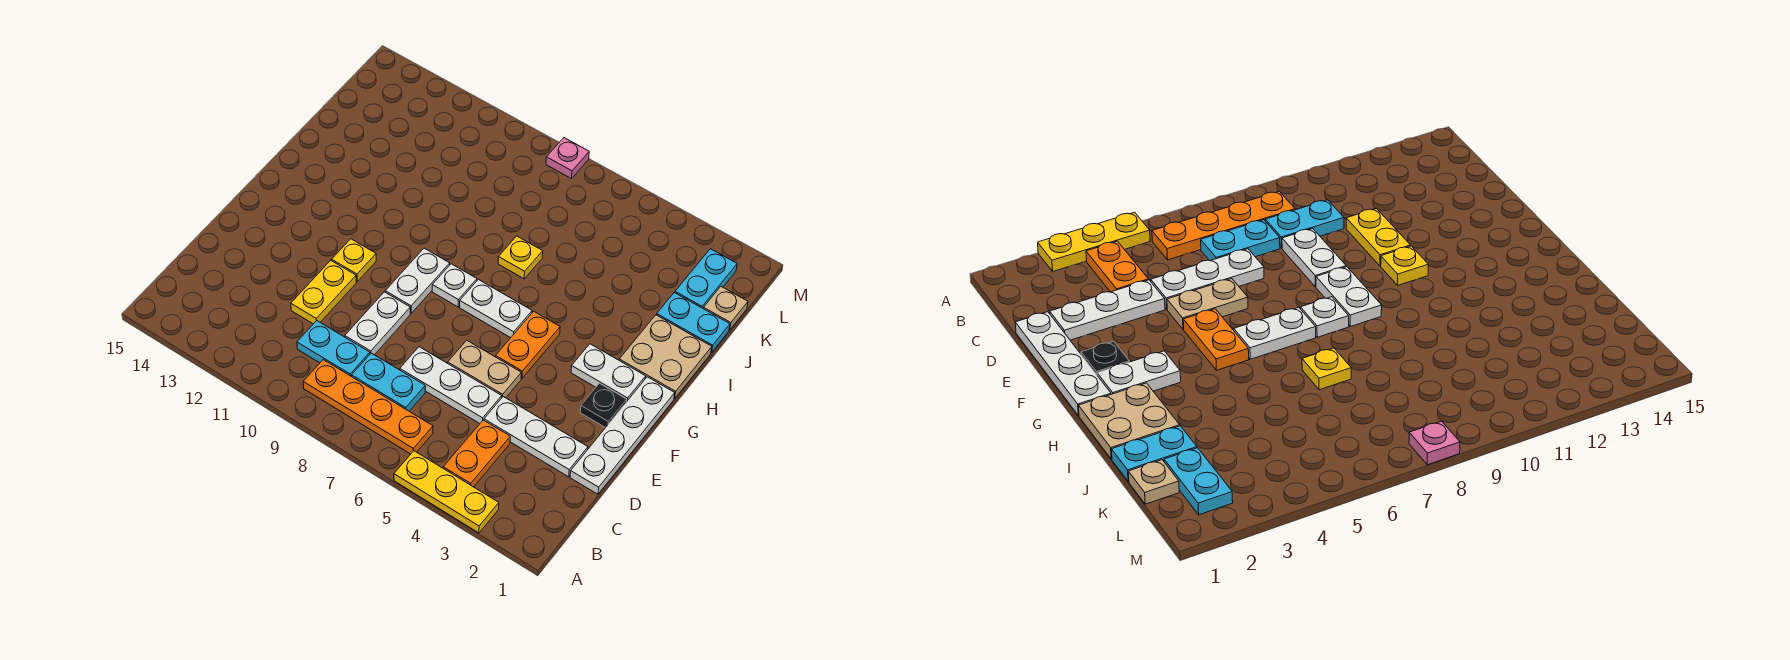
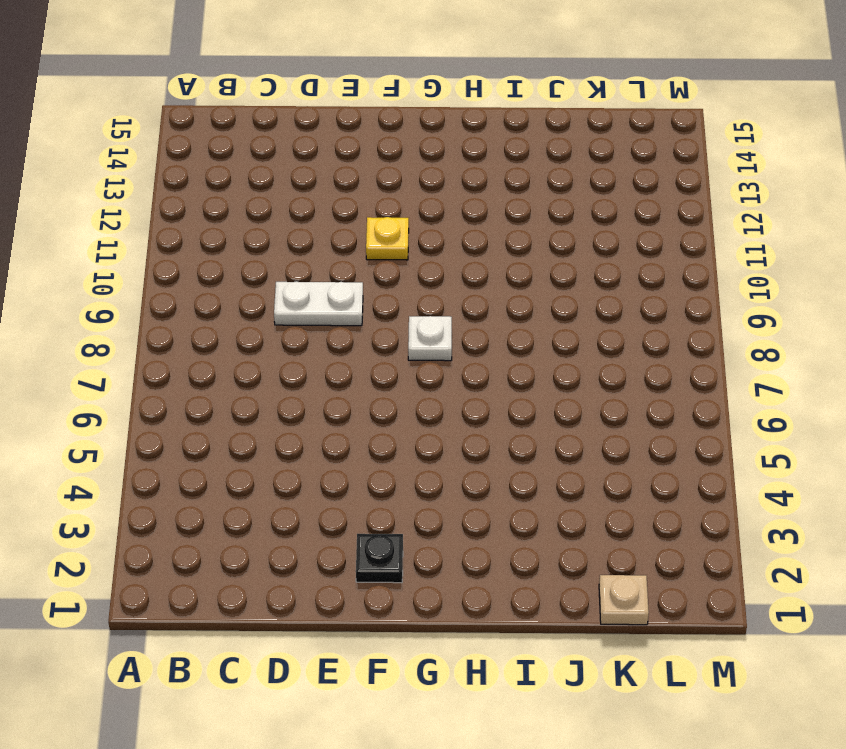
none -> yellow plate A3:A5 level 1
none -> orange plate B4:C4 level 1
none -> orange plate B6:B9 level 1

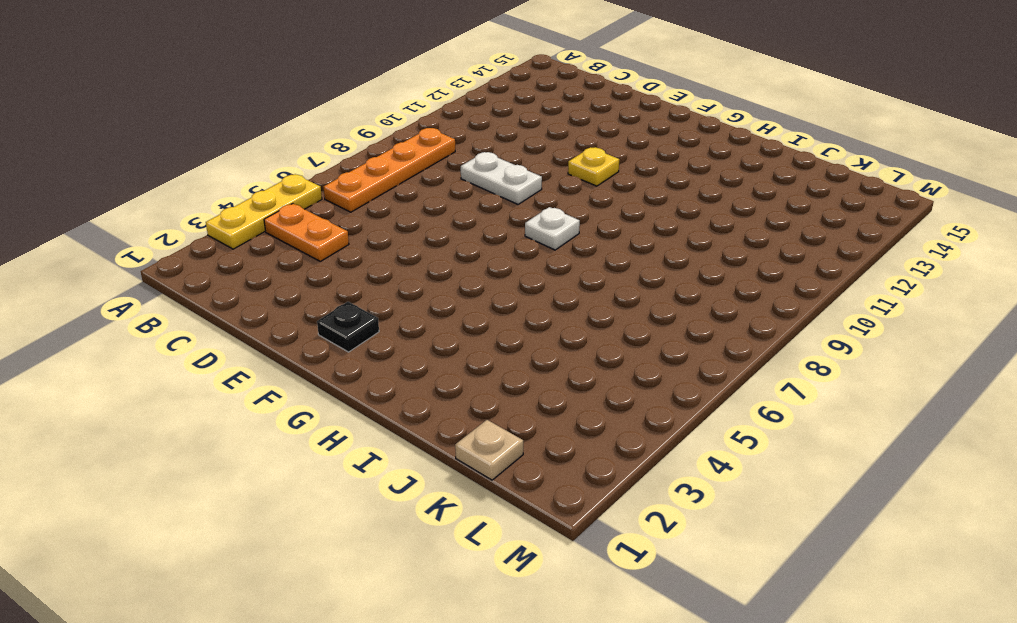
none -> cyan plate C7:C8 level 1
none -> cyan plate C9:C10 level 1
none -> white plate D1:G1 level 1

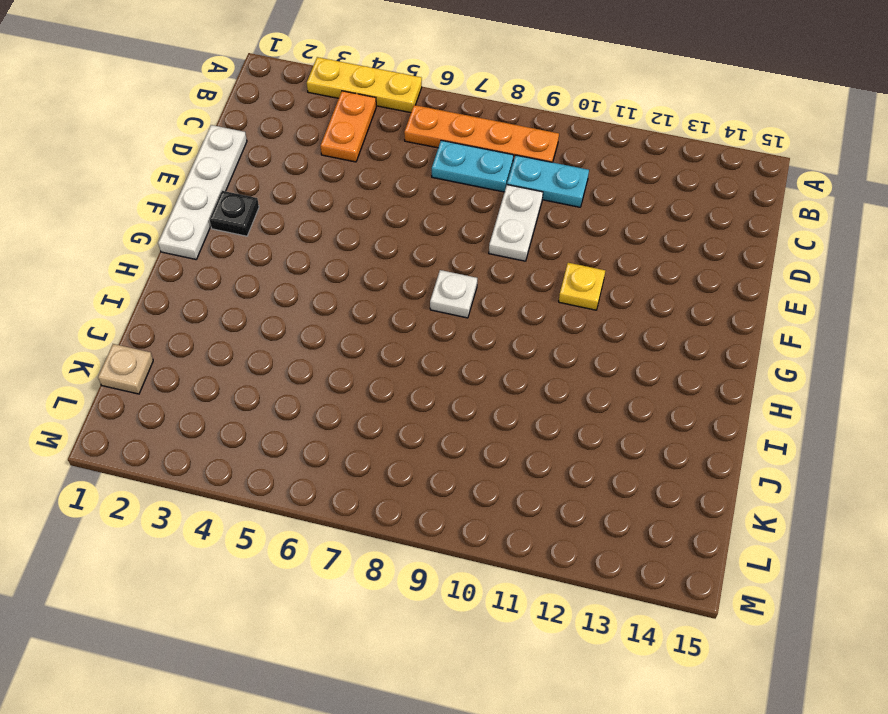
none -> white plate D2:D4 level 1
none -> white plate D5:D7 level 1
none -> yellow plate D11:E11 level 1

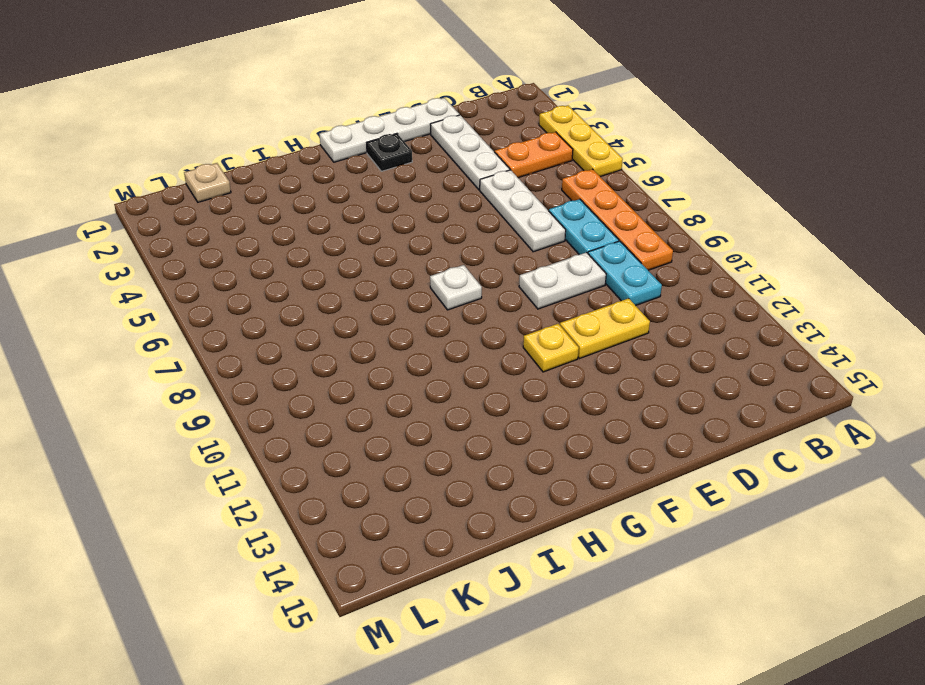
none -> tan plate E5:E6 level 1
none -> orange plate F5:G5 level 1
none -> white plate F9:G9 level 1

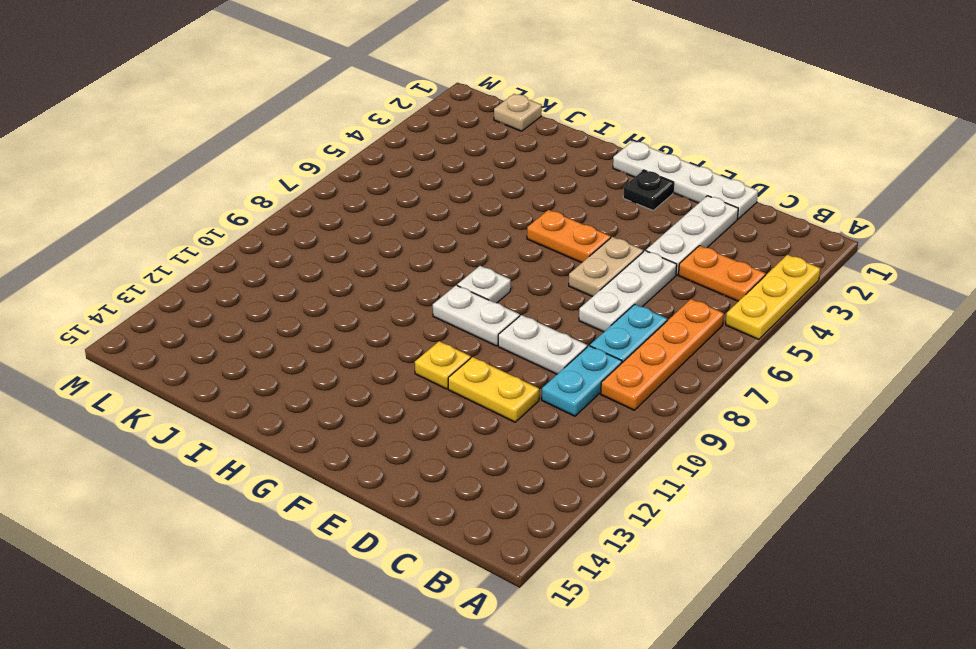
none -> white plate G2:G3 level 1
none -> white plate G6:G7 level 1
none -> tan plate H1:I2 level 1

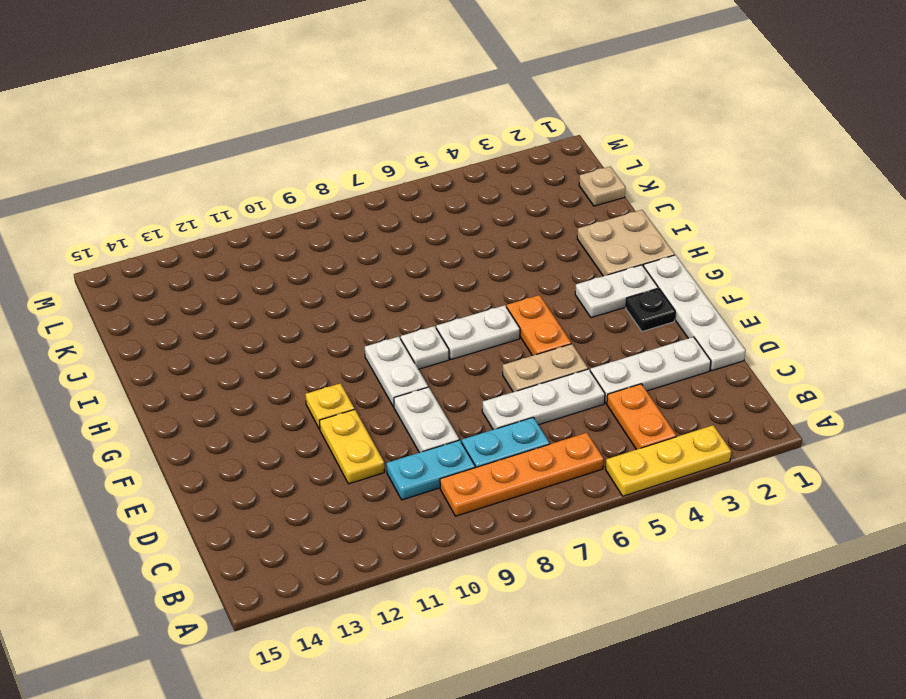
none -> yellow plate I7 level 1
none -> cyan plate J1:J2 level 1
none -> cyan plate K2:L2 level 1

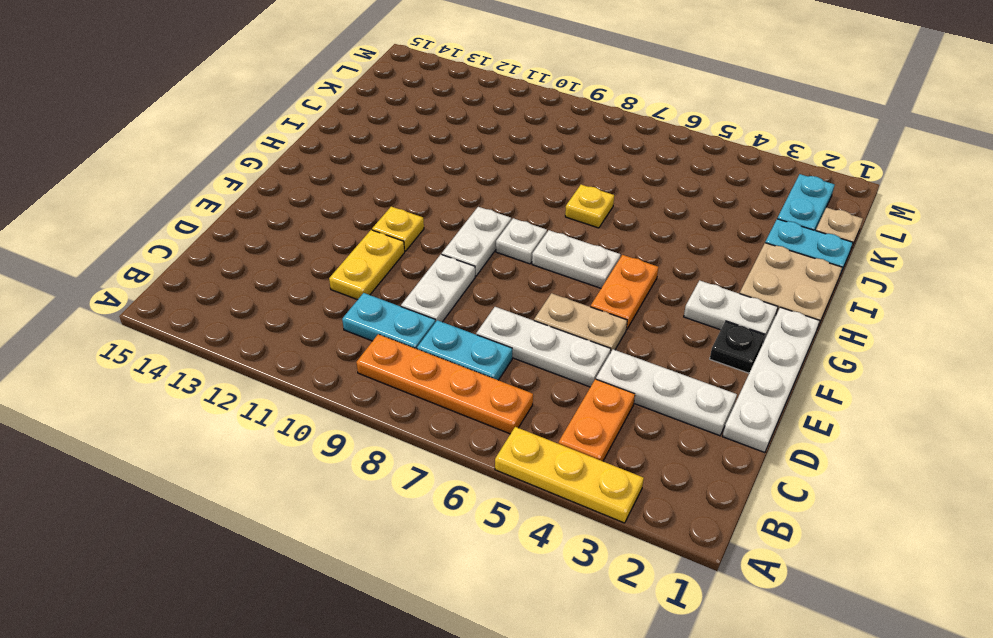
none -> pink plate M8 level 1

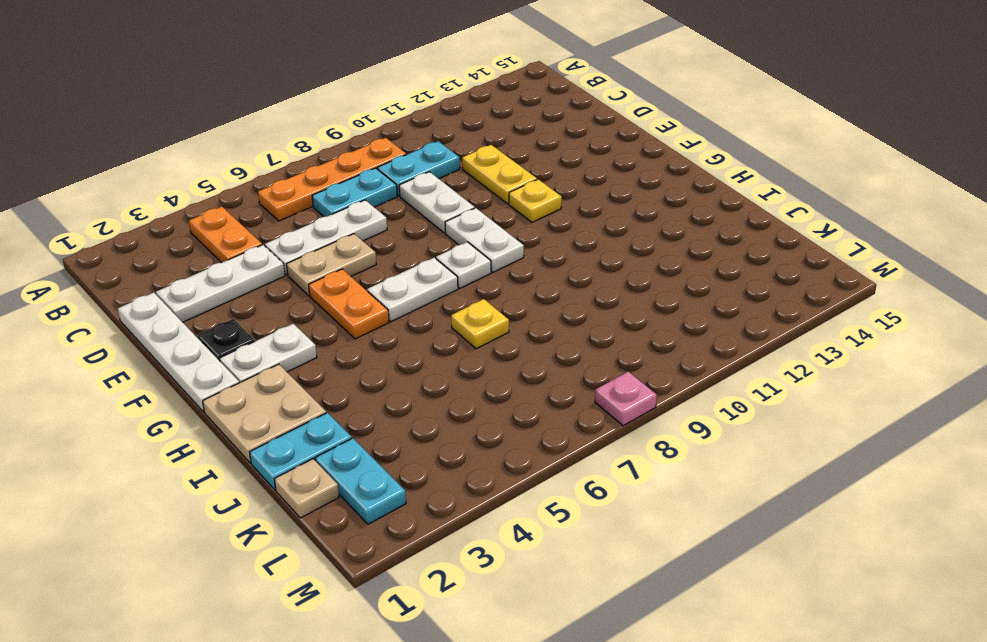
none -> yellow plate A3:A5 level 1

